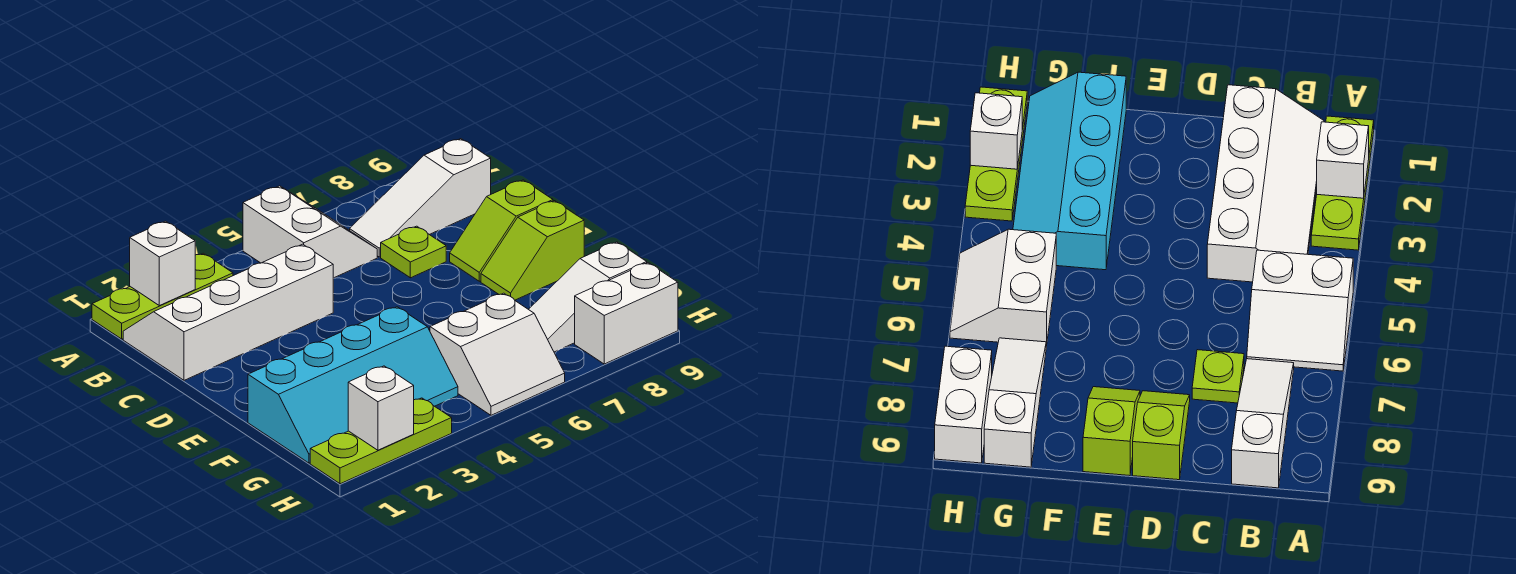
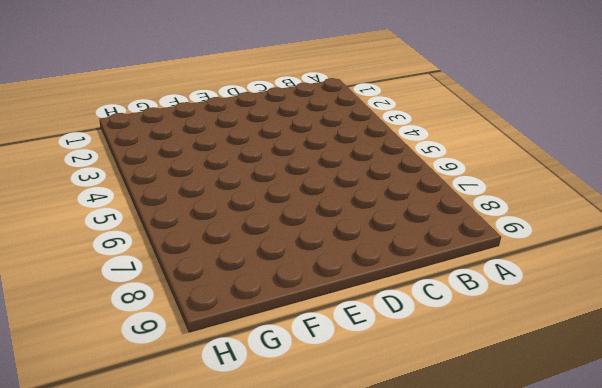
none -> lime plate A1:A3 level 1
none -> white slope A5:B6 level 1 top 5
none -> white slope B1:C4 level 1 top C

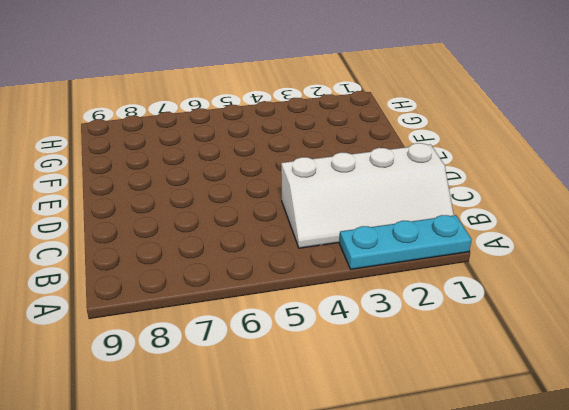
cyan plate A1:A3 level 1 -> lime plate A1:A3 level 1
none -> white slope A5:B6 level 1 top 5
none -> white slope B7:B9 level 1 top 9
none -> lime plate C7 level 1

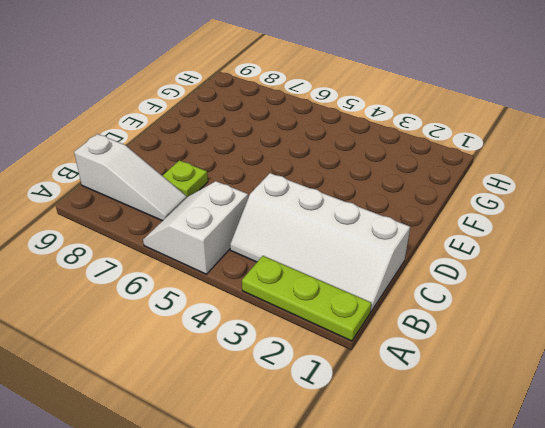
none -> lime slope D8:D9 level 1 top 9
none -> lime slope E8:E9 level 1 top 9
none -> cyan slope F1:G4 level 1 top F

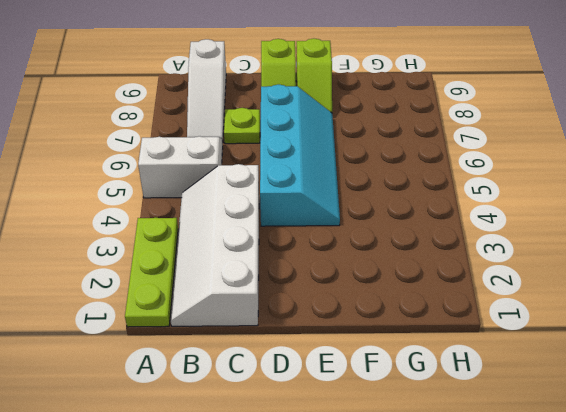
cyan slope D4:E7 level 1 top D -> cyan slope F1:G4 level 1 top F
none -> white slope G5:H6 level 1 top G
none -> white slope G7:G9 level 1 top 9
none -> lime plate H1:H3 level 1

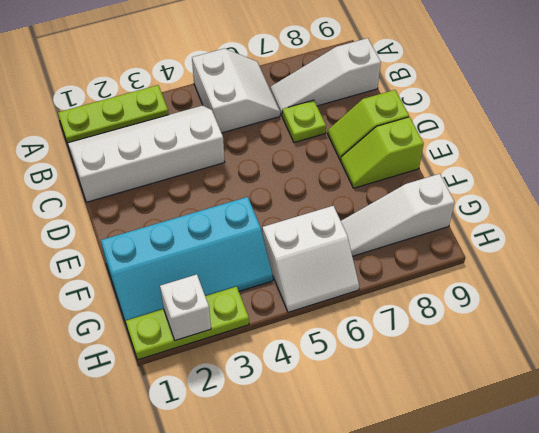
none -> white brick H8:H9 level 1
none -> white brick A2 level 2

